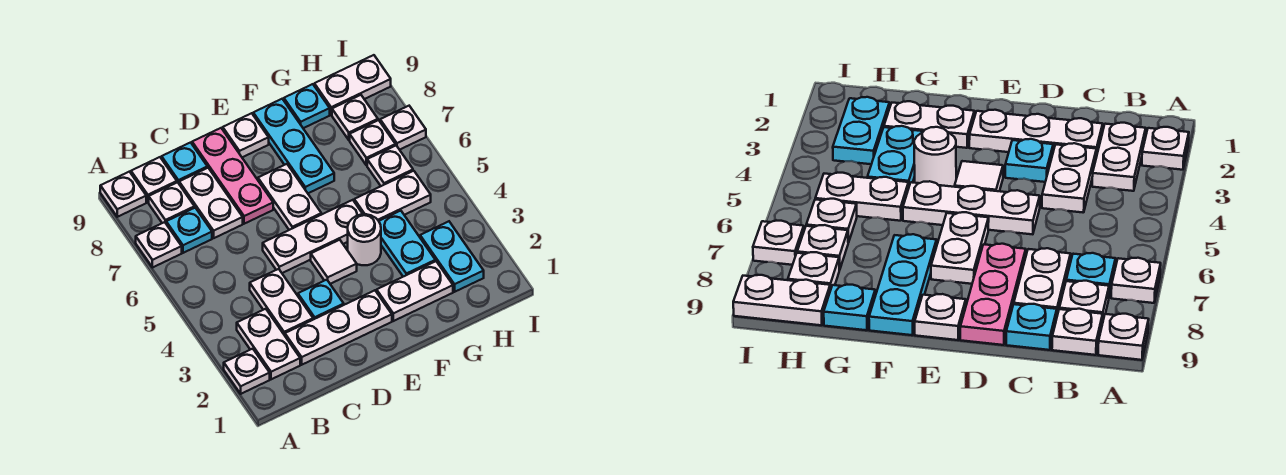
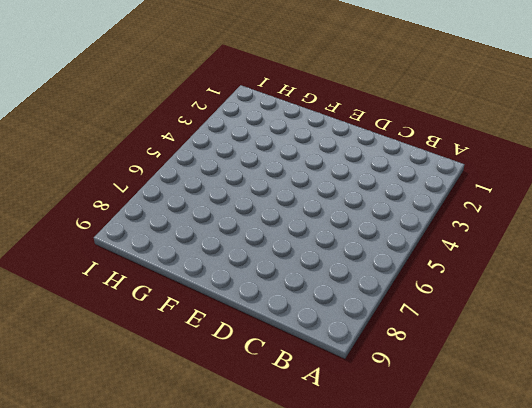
none -> white plate A2 level 1
none -> white plate A7 level 1
none -> white plate A9 level 1

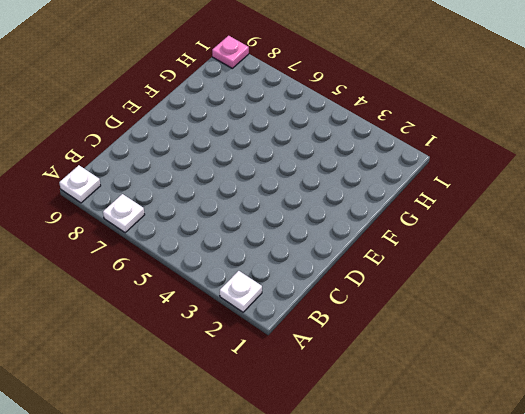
pink plate I9 level 1 -> white plate H9:I9 level 1
none -> white plate B2:B3 level 1
none -> cyan plate B7 level 1
none -> white plate B8 level 1

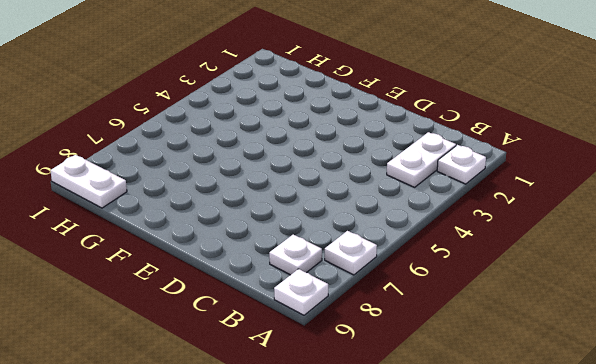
none -> cyan plate B7 level 1
none -> white plate B9 level 1
none -> white plate C2:E2 level 1

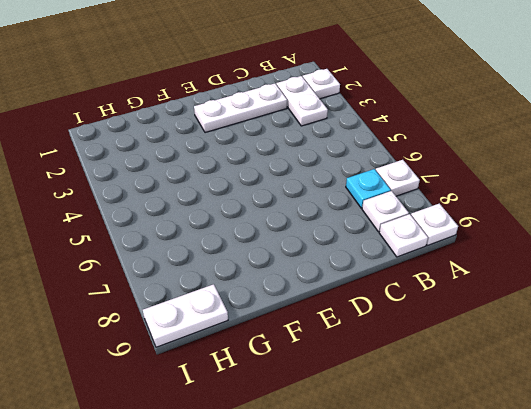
none -> white plate C3:C4 level 1
none -> white plate C7:C8 level 1
none -> cyan plate C9 level 1

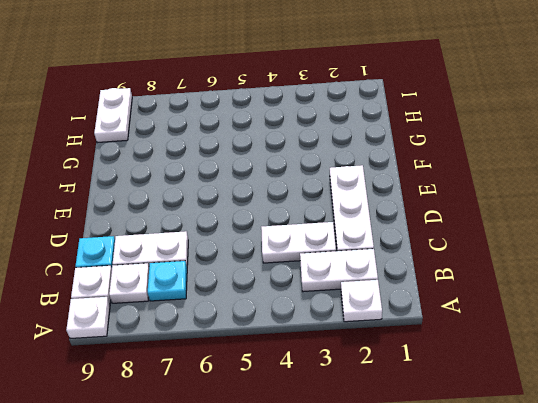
none -> white plate A7 level 1
none -> cyan plate D3 level 1
none -> white plate D5:F5 level 1

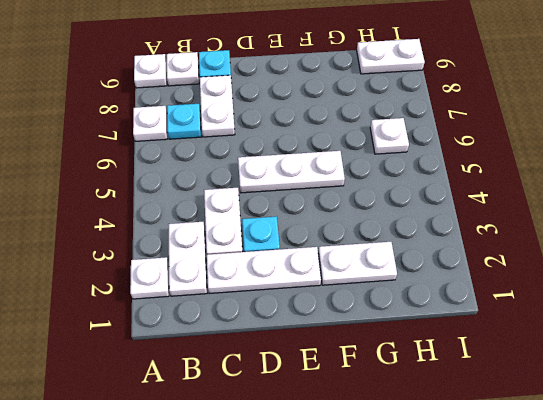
none -> white plate B8 level 1
none -> pink plate D7:D9 level 1
none -> white tile E4 level 1

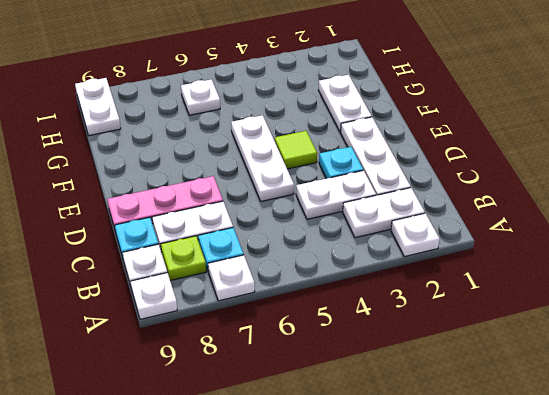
lime plate B8 level 1 -> white plate B8 level 1
lime tile E4 level 1 -> white tile E4 level 1
none -> white plate E6:E7 level 1
none -> white plate E9 level 1
none -> white round brick F4 level 1

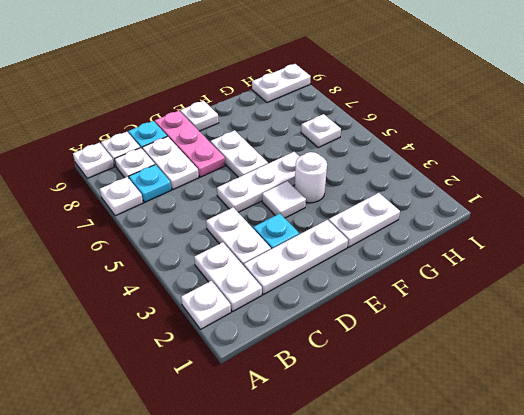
none -> cyan plate F7:F9 level 1
none -> cyan plate G3:G4 level 1
none -> white plate G5:H5 level 1

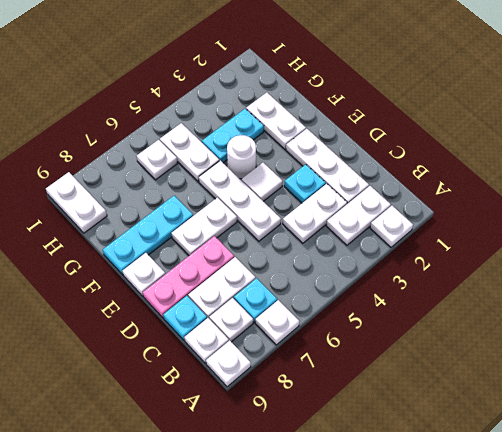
none -> cyan plate G9 level 1
none -> cyan plate H2:H3 level 1
none -> white plate H7 level 1

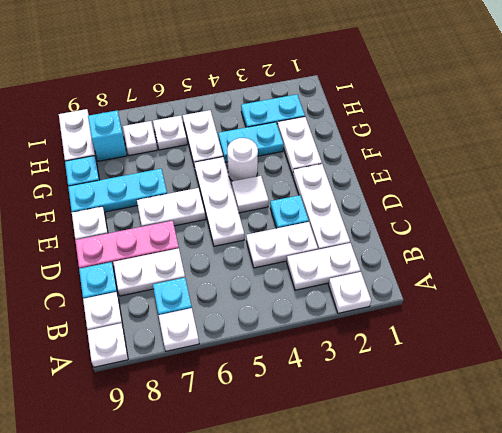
cyan brick H8 level 1 -> white plate H8 level 1
none -> white plate B8 level 1
none -> white plate I7 level 1

